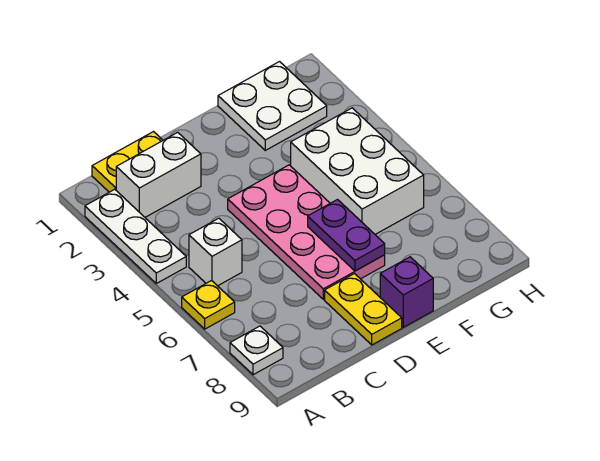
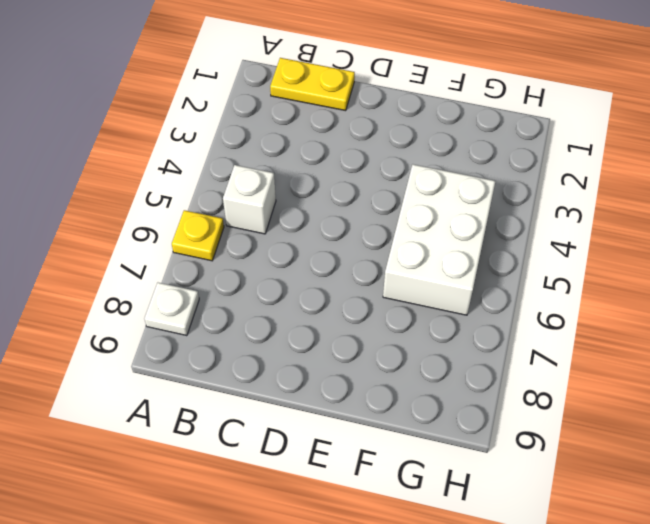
none -> white plate A2:A4 level 1
none -> white brick B2:C2 level 1
none -> pink plate D4:E7 level 1

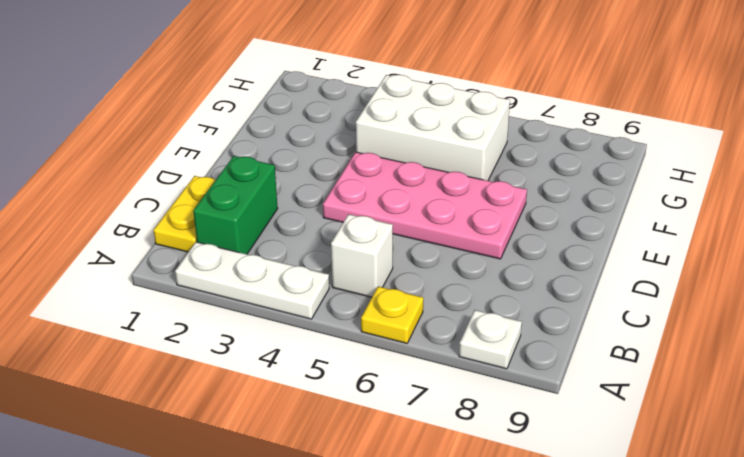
green brick B2:C2 level 1 -> white brick B2:C2 level 1
none -> yellow plate D8:D9 level 1
none -> purple brick E9 level 1
none -> white plate F1:G2 level 1

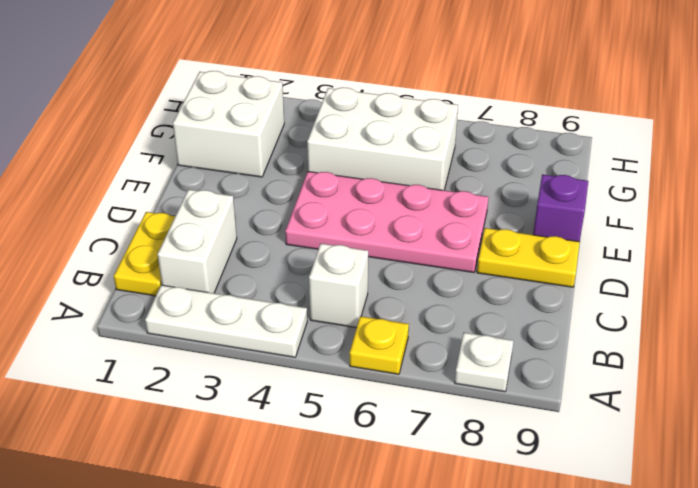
white brick F1:G2 level 1 -> white plate F1:G2 level 1
none -> purple plate E6:E7 level 2

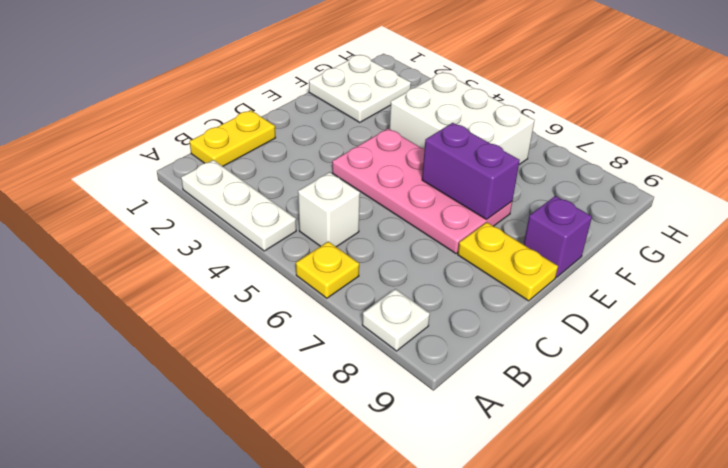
purple brick E6:E7 level 2 -> purple plate E6:E7 level 2
none -> white brick B2:C2 level 1

